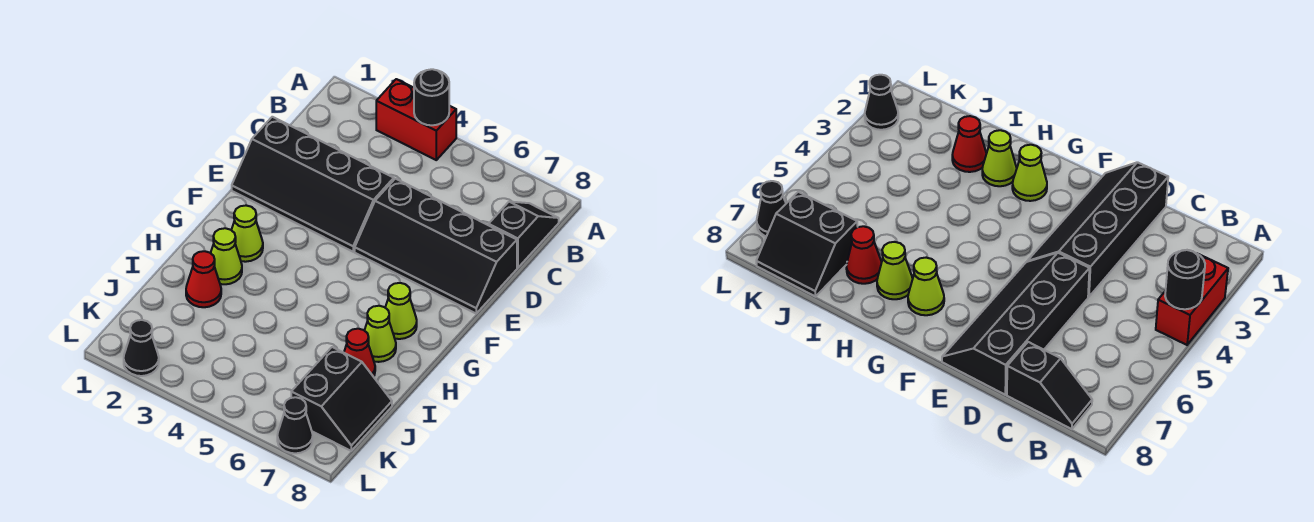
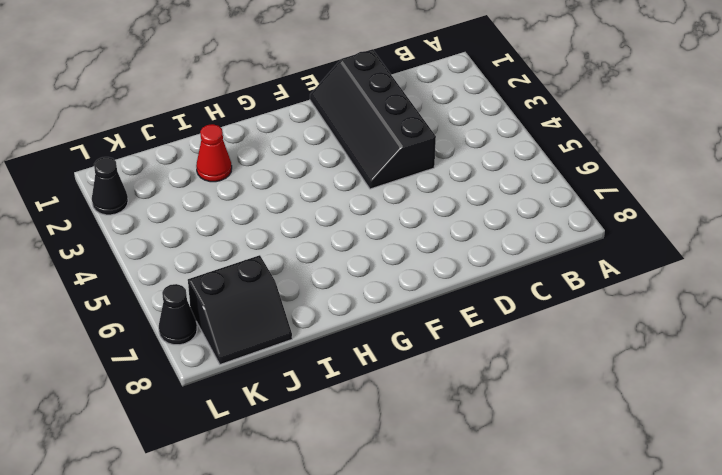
none -> red brick A3:A4 level 1
none -> black slope B8:C8 level 1 top C
none -> black slope D5:E8 level 1 top D

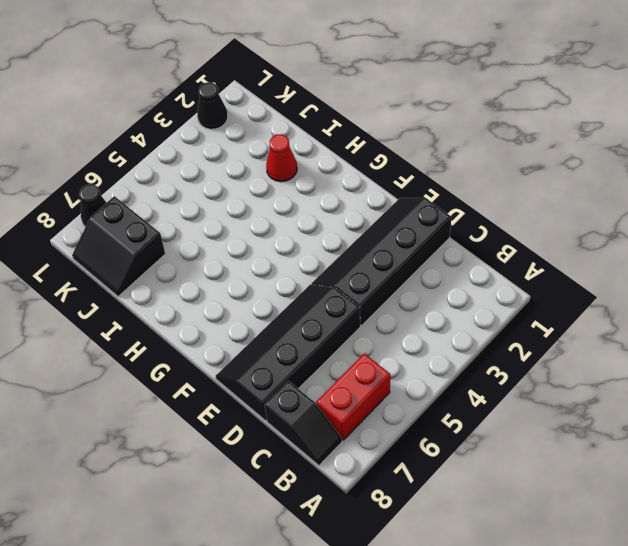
red brick B6:B7 level 1 -> red brick A3:A4 level 1
none -> lime cone G2 level 1
none -> lime cone G7 level 1
none -> lime cone H2 level 1

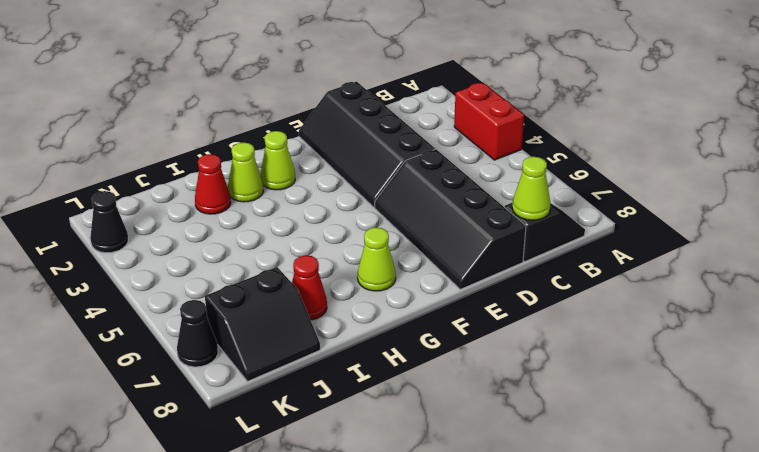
lime cone C8 level 2 -> lime cone H7 level 1
none -> black round brick A4 level 2

